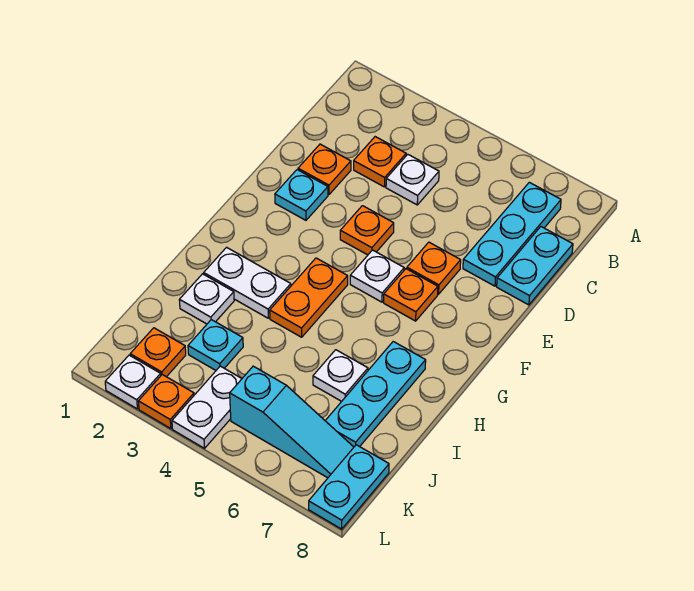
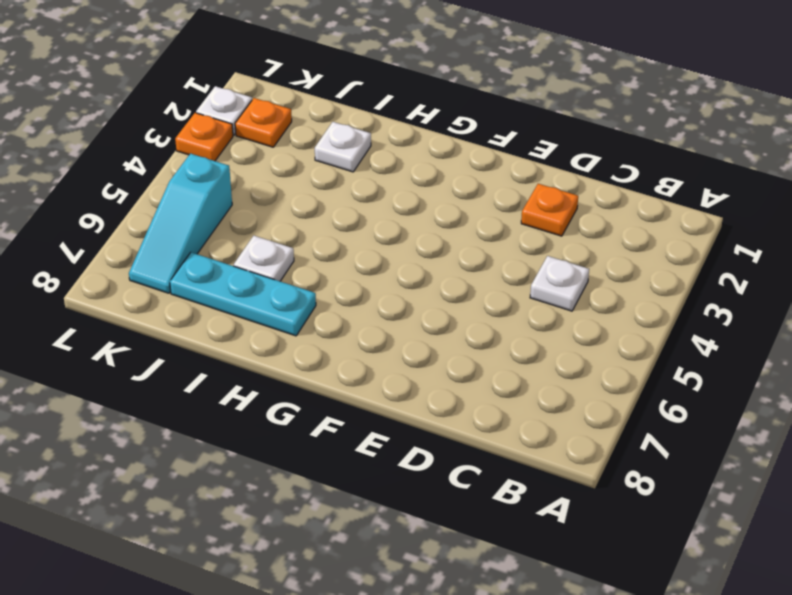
none -> cyan plate B7:D7 level 1
none -> orange plate C3 level 1
none -> cyan plate C8:D8 level 1

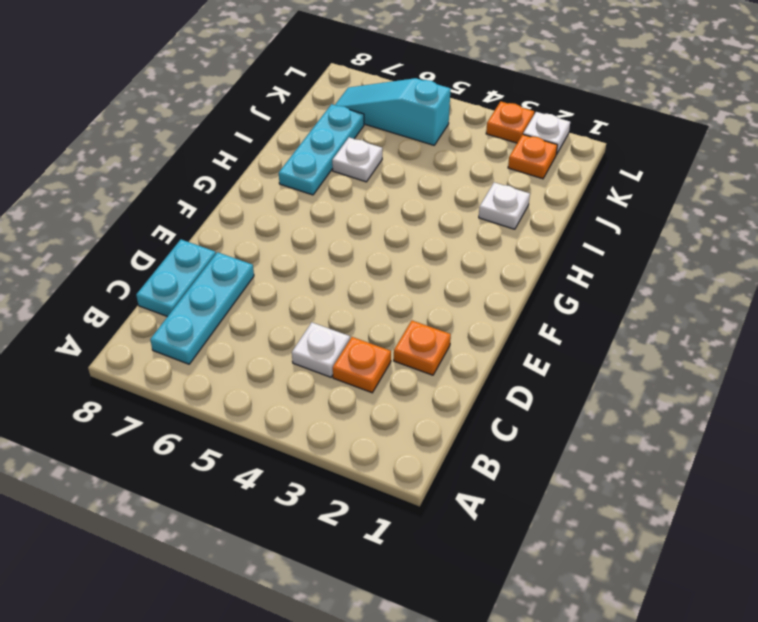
none -> cyan plate E2 level 1
none -> orange plate E4 level 1
none -> orange plate E6 level 1

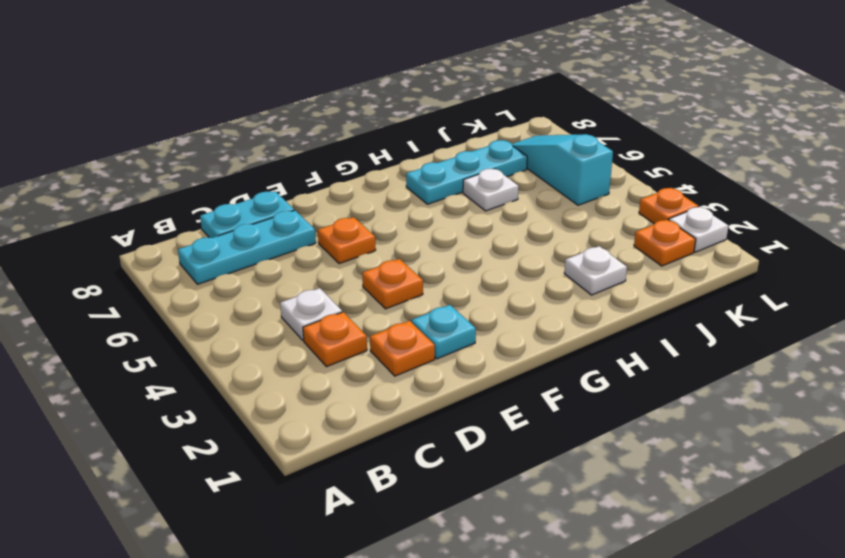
none -> white plate F5 level 1
none -> orange plate F6 level 1
none -> orange plate G4:H4 level 1

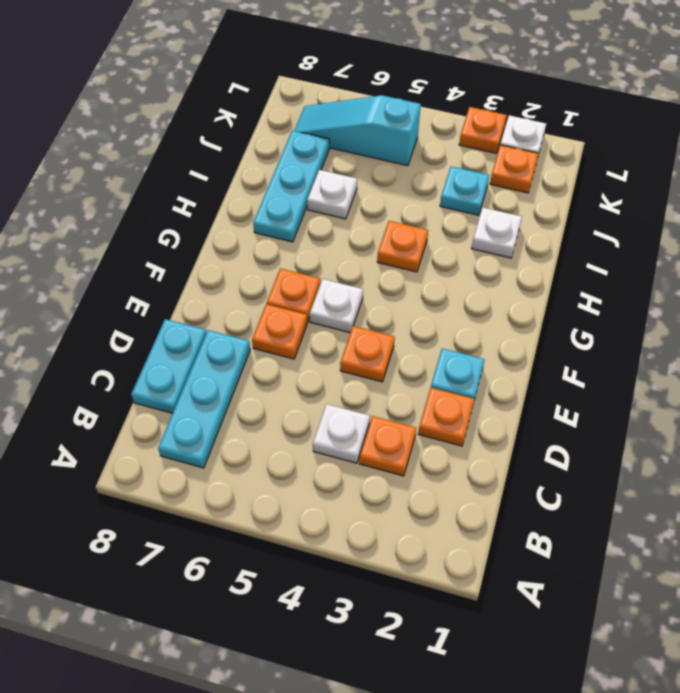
orange plate H4 level 1 -> orange plate G4:H4 level 1
none -> white plate H2:H3 level 1
none -> white plate K4:L4 level 1
none -> cyan plate K8:L8 level 1

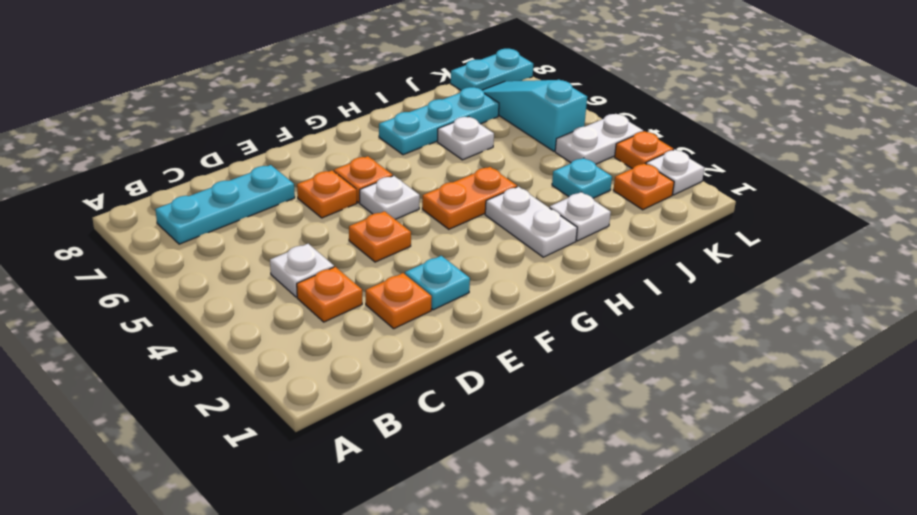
none -> cyan plate C8:D8 level 1

